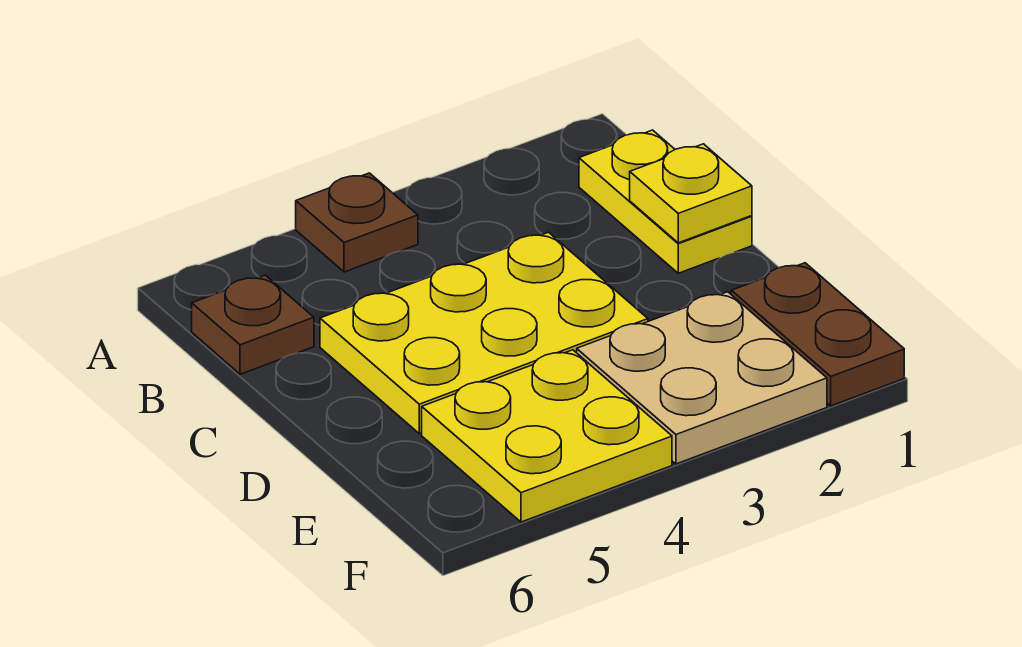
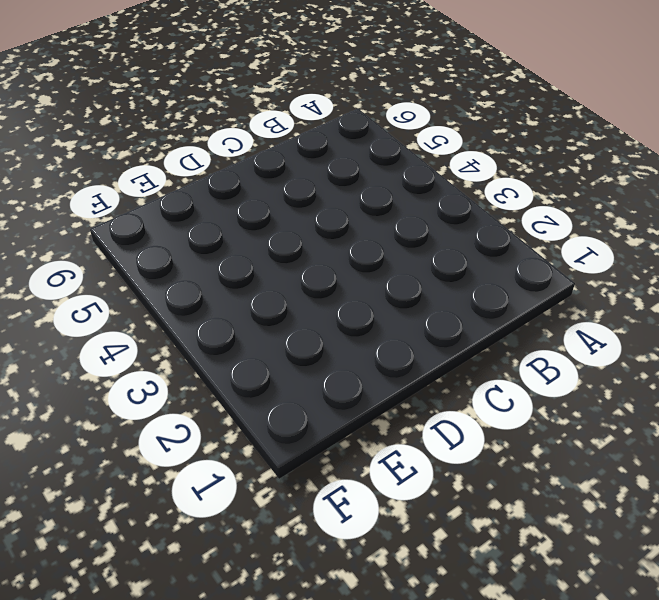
none -> brown plate A4 level 1
none -> yellow plate B1:C1 level 1

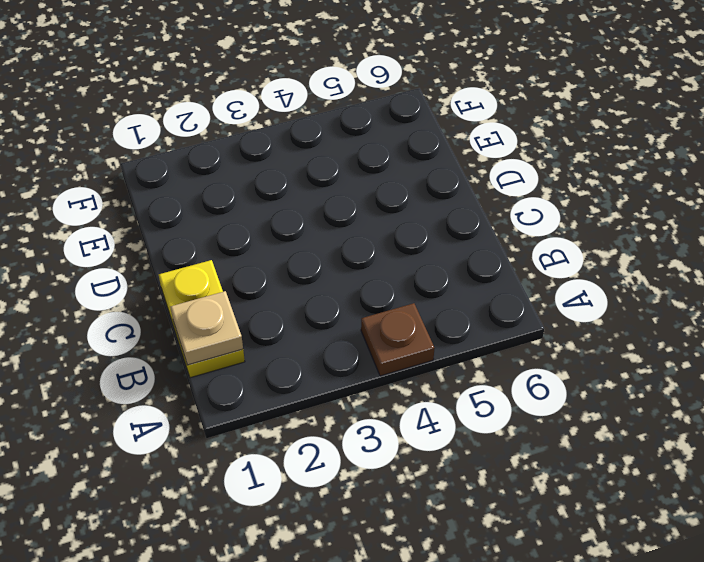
tan plate B1 level 2 -> none
none -> brown plate B6 level 1
none -> yellow plate C3:D5 level 1

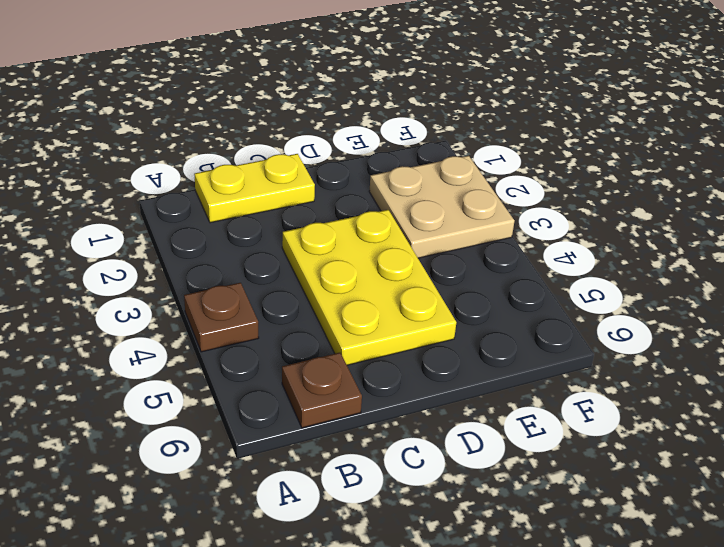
none -> brown plate E1:F1 level 1
none -> yellow plate E4:F5 level 1

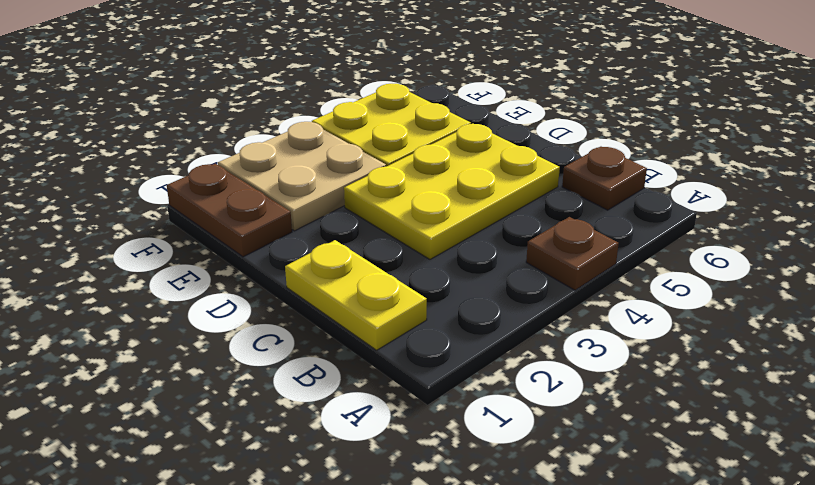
none -> yellow plate C1 level 2

